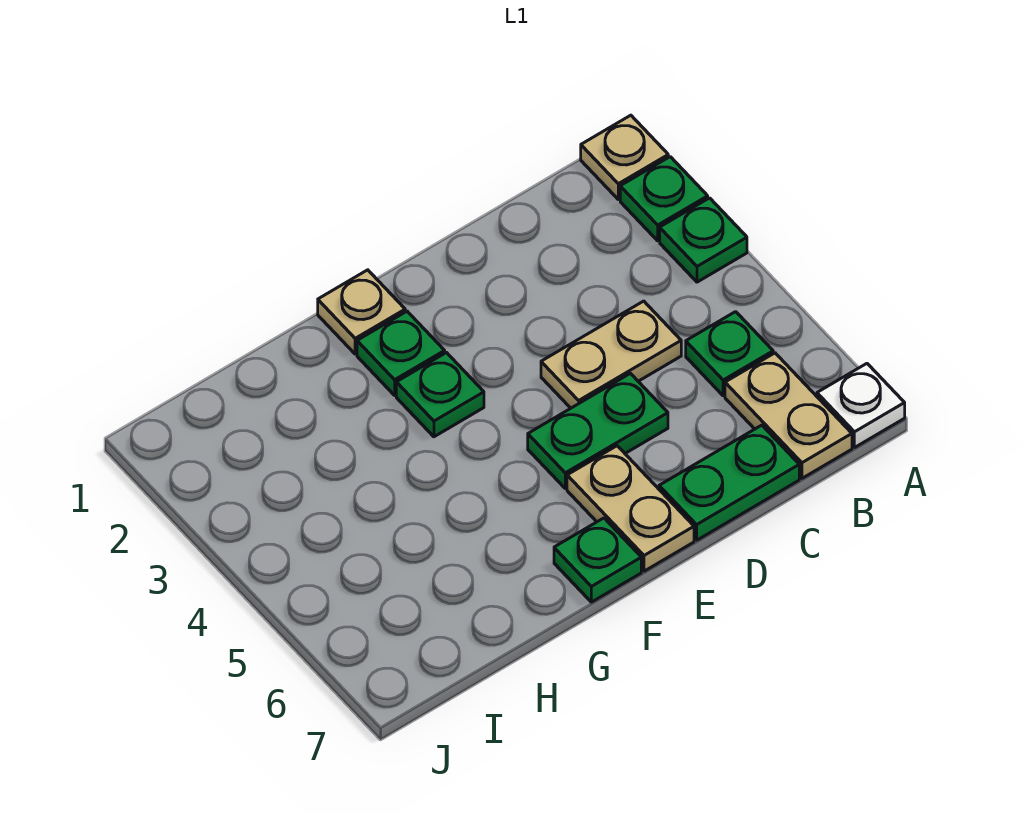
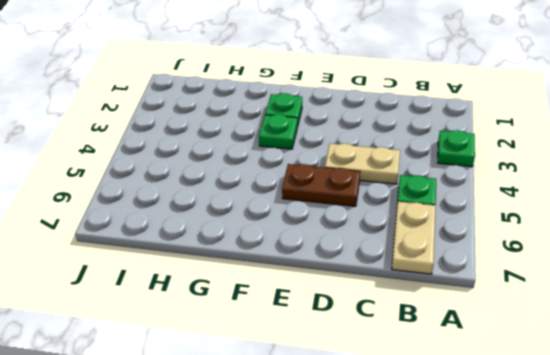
brown plate D5:E5 level 1 -> green plate D5:E5 level 1
none -> tan plate A1 level 1
none -> green plate A2 level 1
none -> white plate A7 level 1

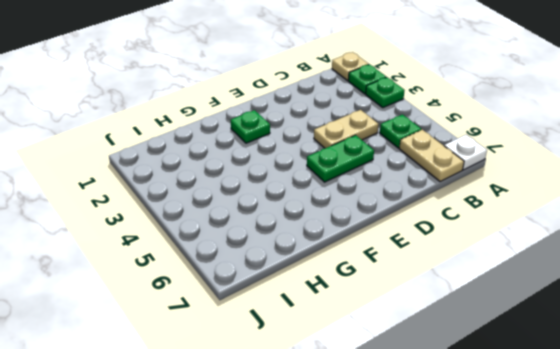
none -> green plate C7:D7 level 1
none -> tan plate E6:E7 level 1
none -> tan plate F1 level 1

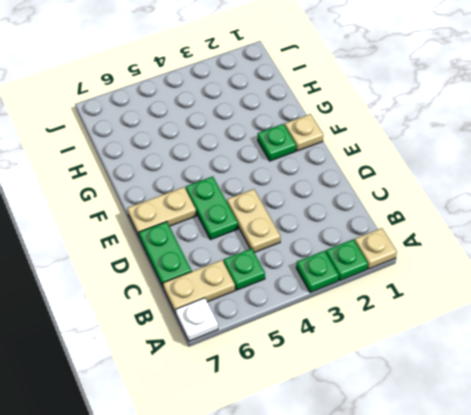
none -> green plate F3 level 1
none -> green plate F7 level 1

